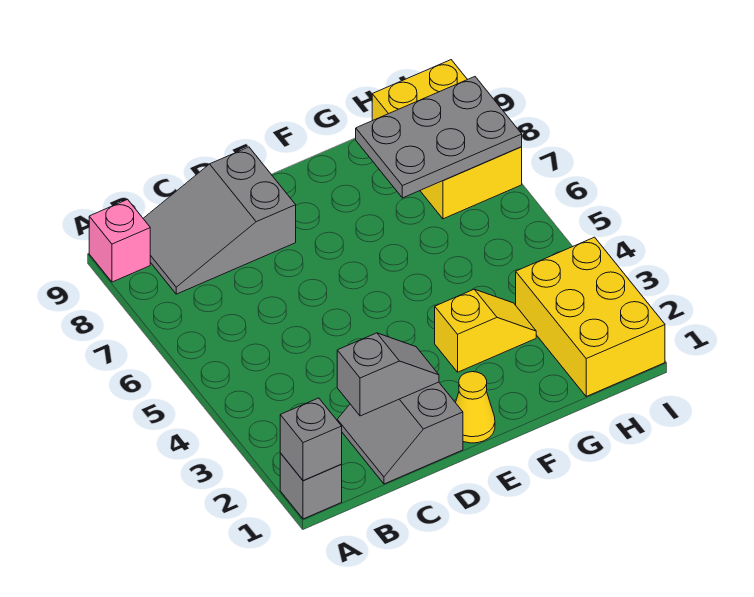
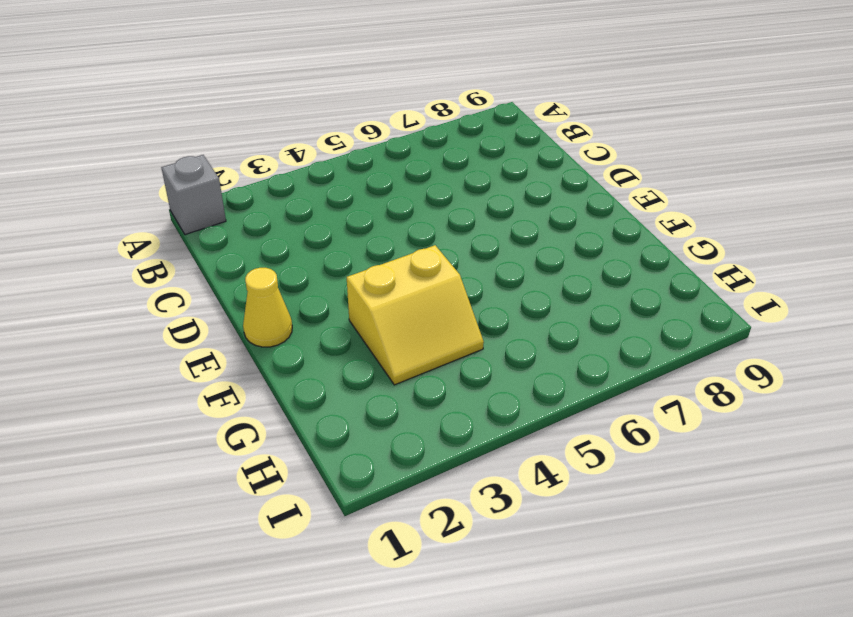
yellow slope F3:G4 level 1 top F -> yellow slope F3:G3 level 1 top F
none -> pink brick A9 level 1
none -> grey slope B8:D9 level 1 top D

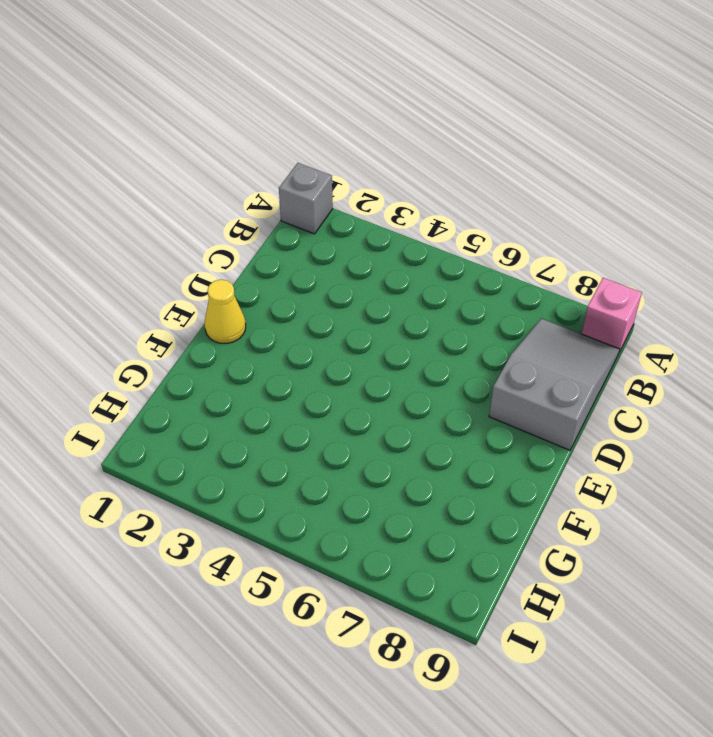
none -> grey slope C1:D2 level 1 top D
none -> yellow slope F3:G3 level 1 top F

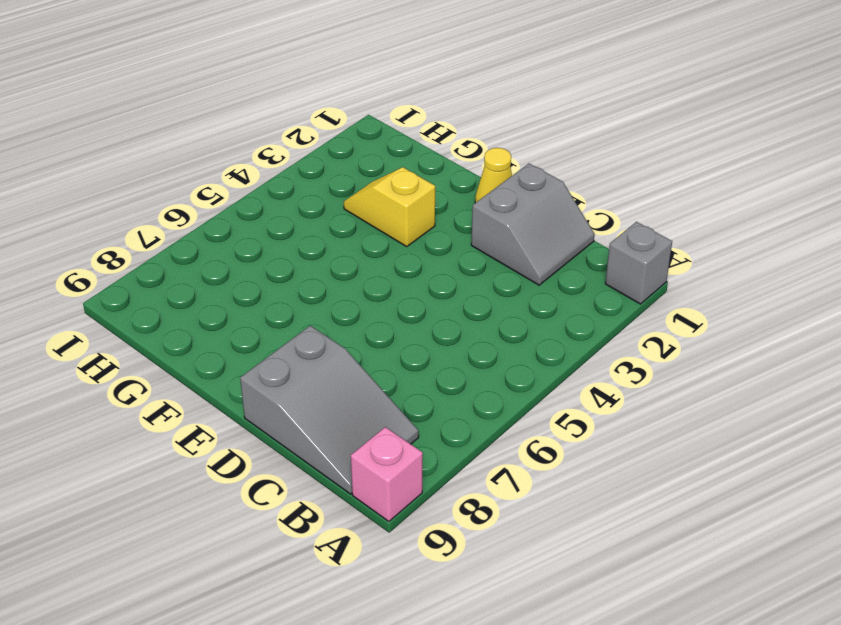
none -> yellow brick H1:I3 level 1
none -> yellow brick H7:I9 level 1

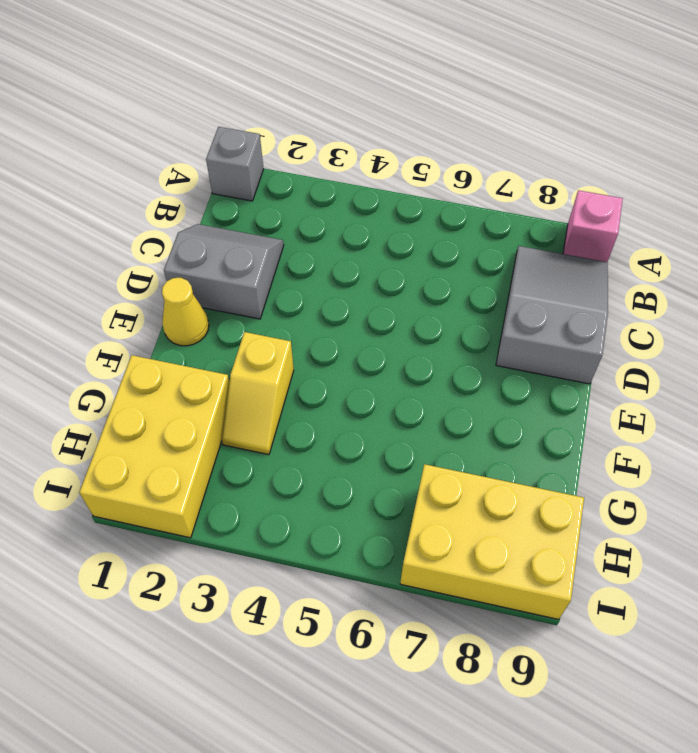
yellow brick G1:I2 level 1 -> yellow brick H1:I3 level 1
none -> grey brick A1 level 2
none -> grey slope C2:D2 level 2 top C

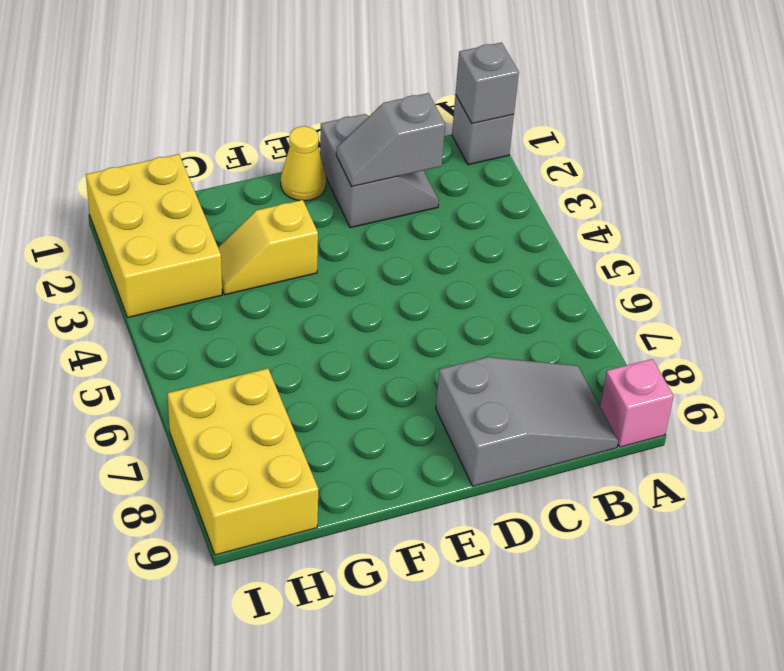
none -> grey plate G7:I8 level 2

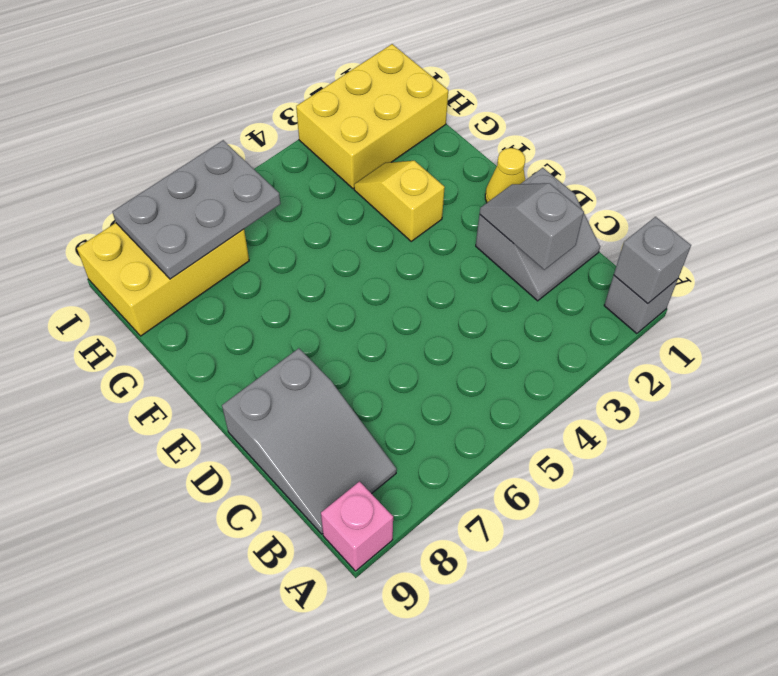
grey plate H6:I8 level 2 -> grey plate G7:I8 level 2

